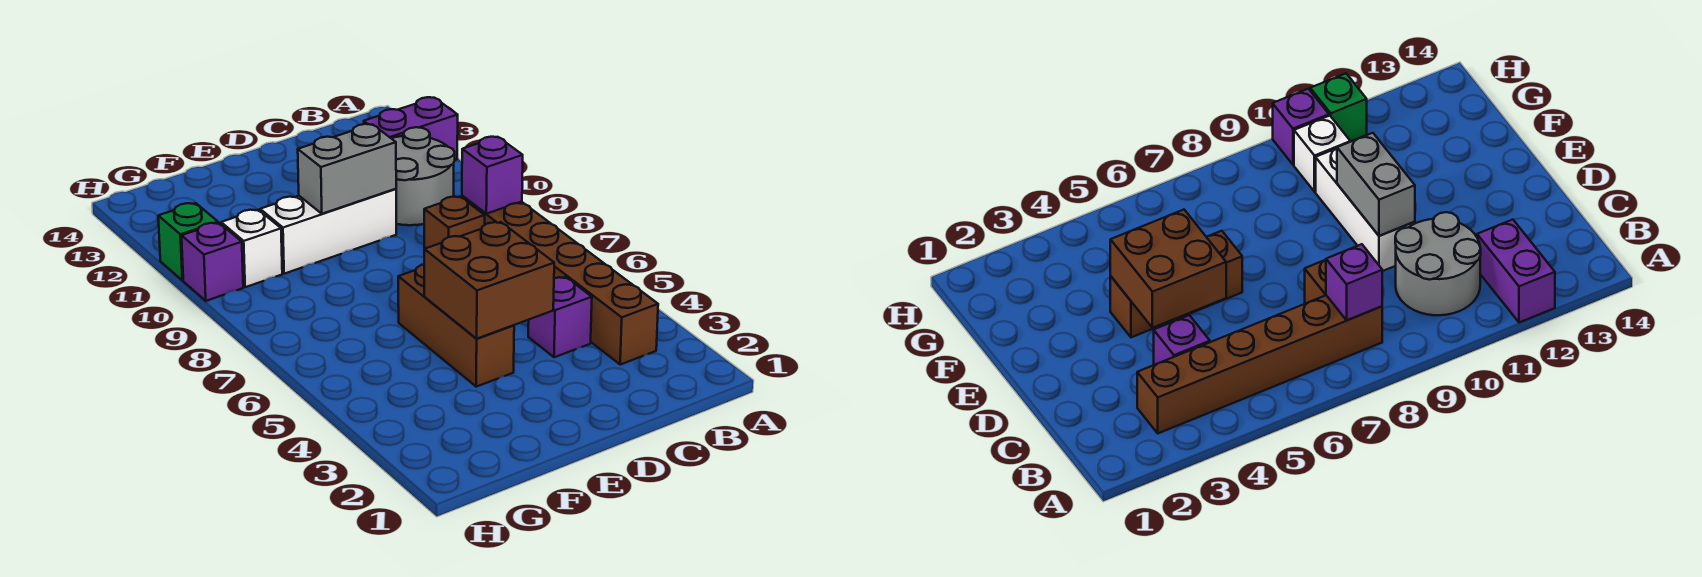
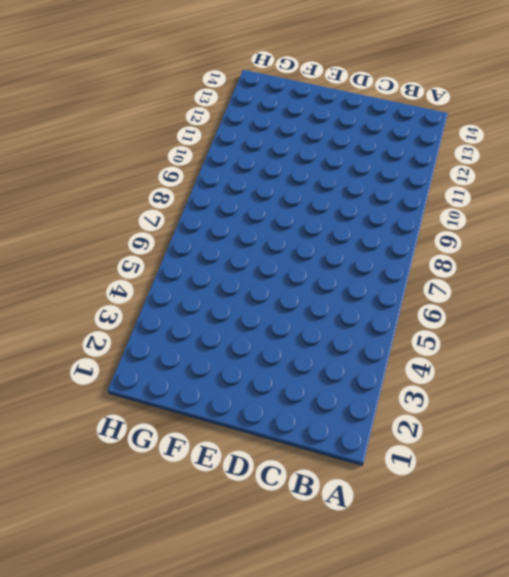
none -> purple brick A12:B12 level 1
none -> brown brick B3:B8 level 1
none -> grey round brick B10:C11 level 1

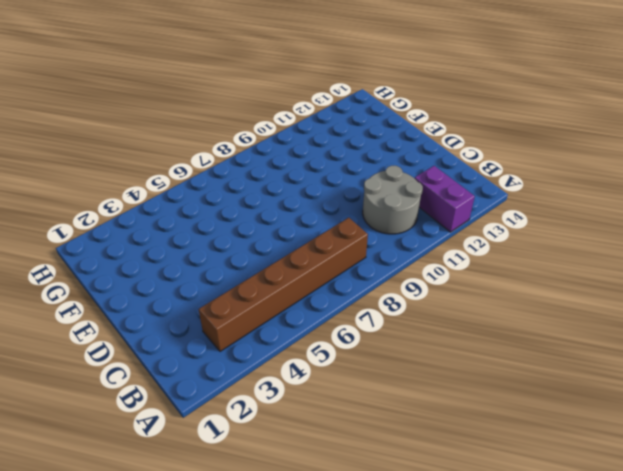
none -> purple brick C4 level 1
none -> brown brick C8 level 1
none -> white brick D10:F10 level 1

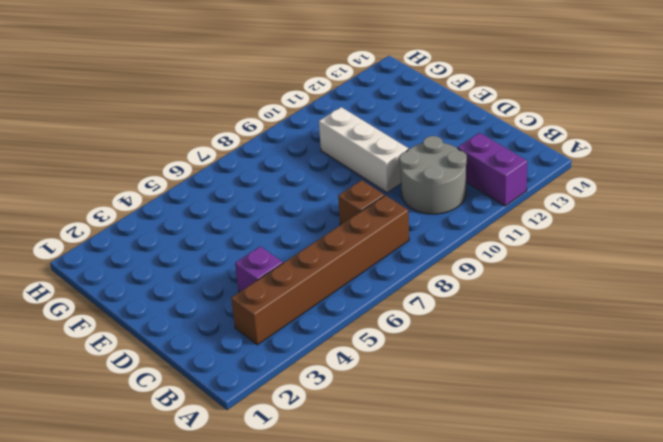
none -> brown brick E4:E6 level 1
none -> white brick G10 level 1
none -> purple brick H10 level 1

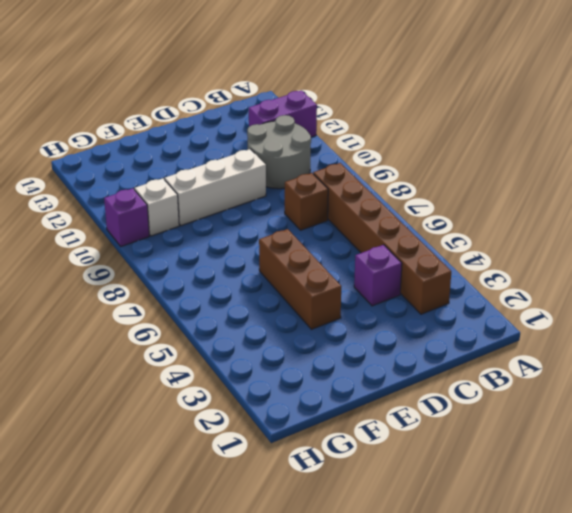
none -> green brick H11 level 1
none -> purple brick B8 level 2
none -> brown brick D4:E5 level 2

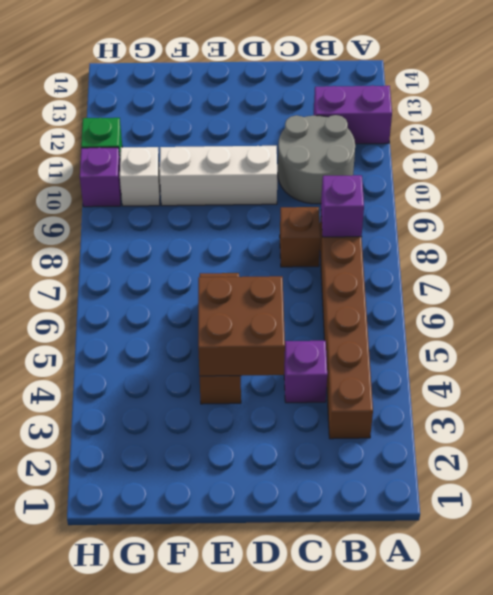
none -> grey brick D10:E10 level 2

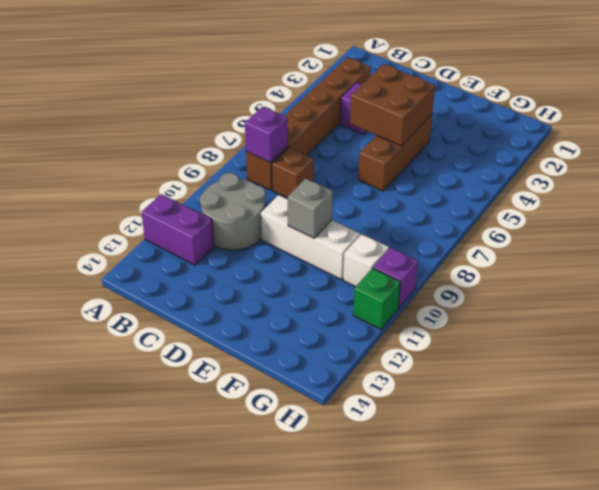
grey brick E10 level 2 -> grey brick D10:E10 level 2

